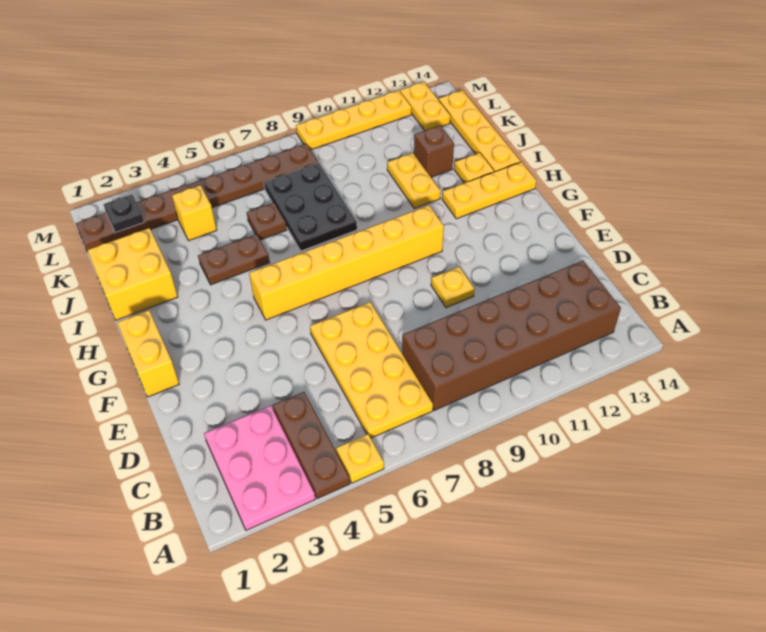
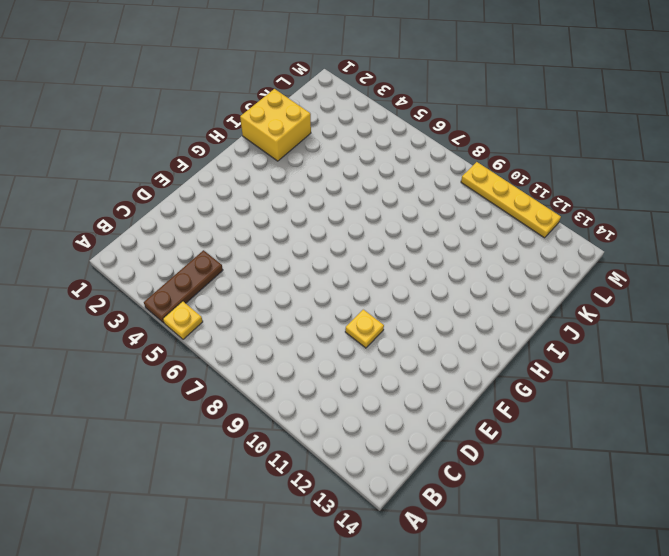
none -> pink plate A2:C3 level 1
none -> yellow plate B6:E7 level 1
none -> brown brick B8:C13 level 1

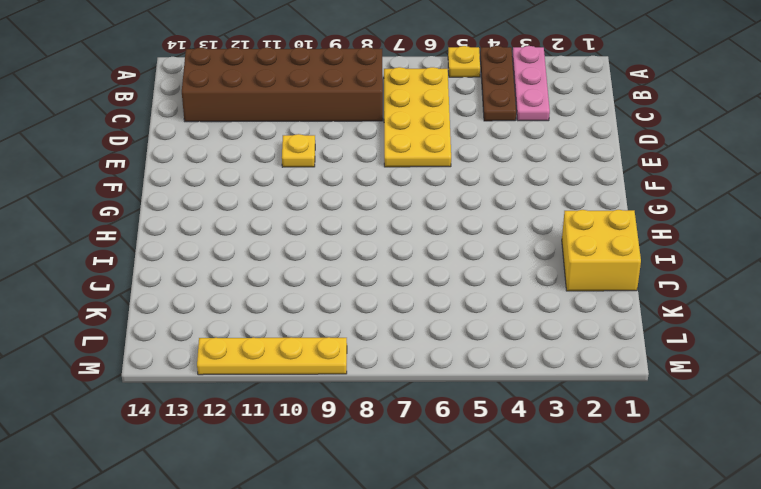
pink plate A3:C3 level 1 -> pink plate A2:C3 level 1
none -> yellow brick F1:G1 level 1
none -> yellow brick G5:G10 level 1
none -> yellow plate H12:H14 level 1

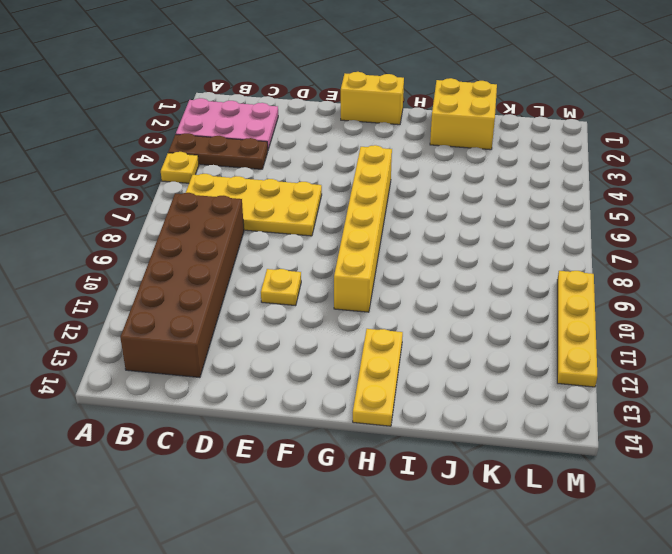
none -> brown plate I4:I5 level 1
none -> black plate I7:K8 level 1
none -> yellow plate I11:J11 level 1

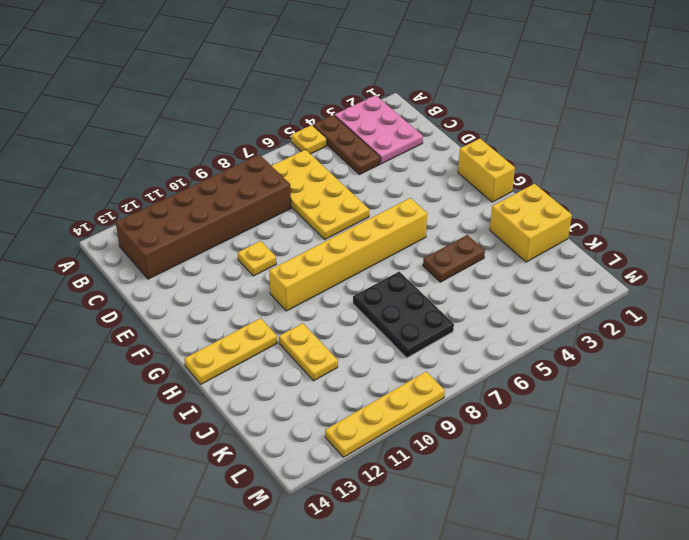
none -> yellow plate I13 level 1
none -> yellow plate I14:L14 level 1
none -> brown plate J6 level 1

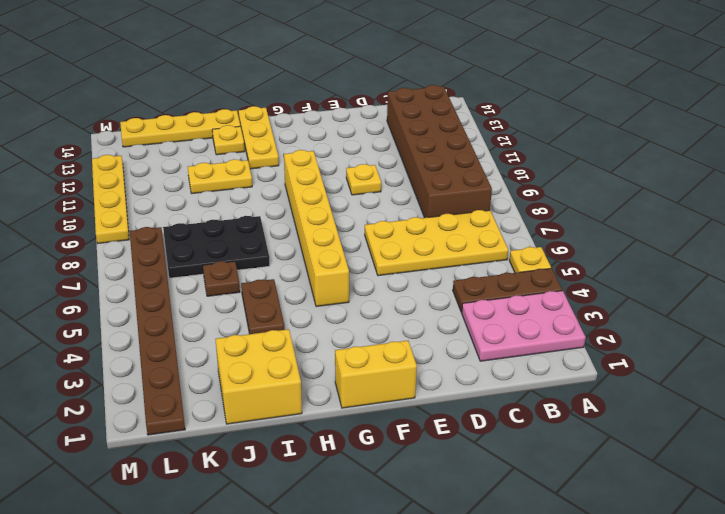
none -> brown brick J12 level 1
none -> yellow brick K4 level 1
none -> yellow plate L13:M13 level 1

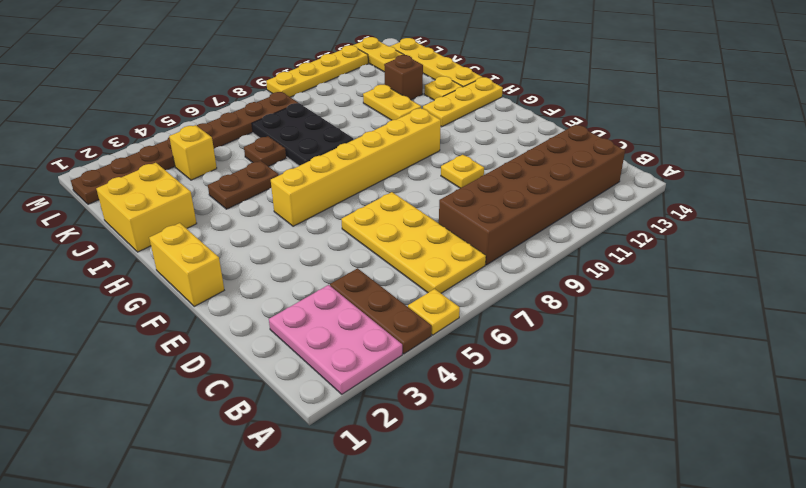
none -> black plate L2 level 2

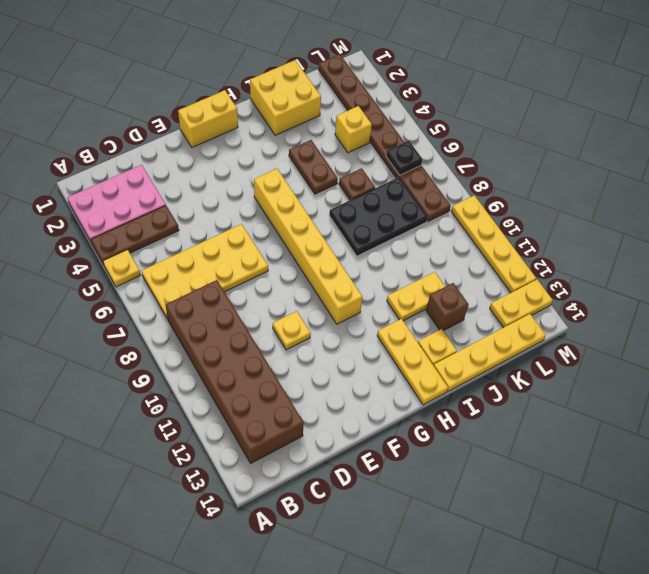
black plate L6 level 2 -> black plate L2 level 2

